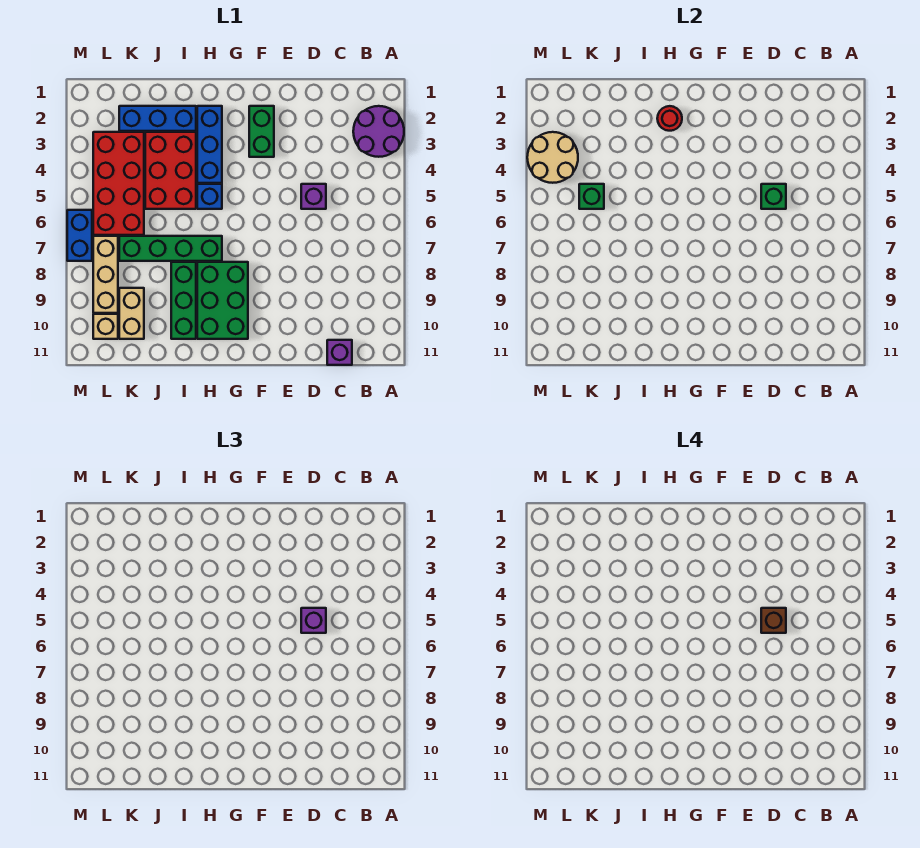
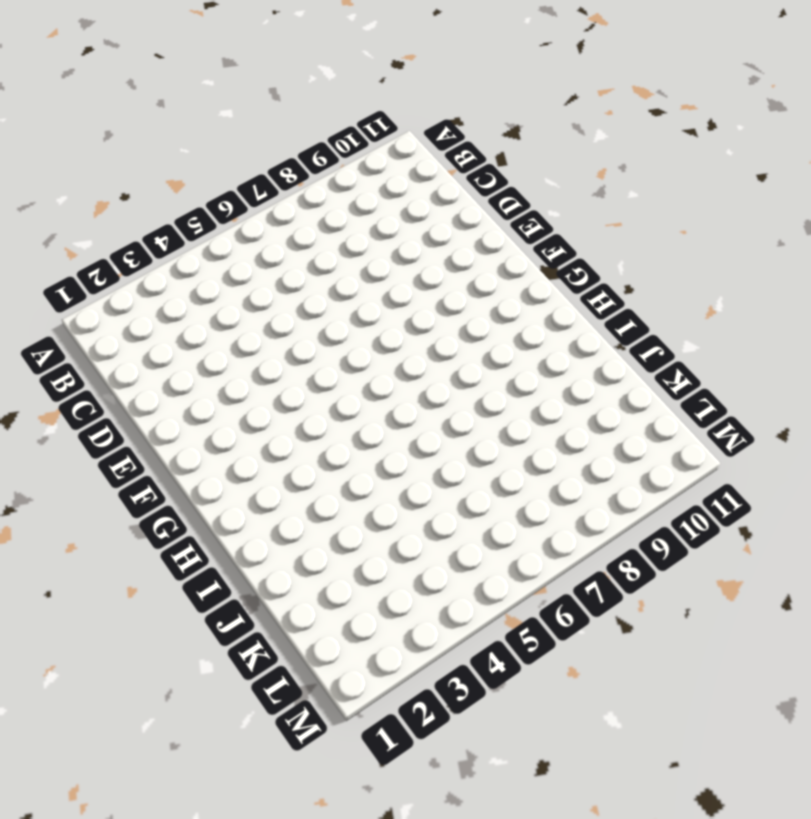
none -> purple round brick A2:B3 level 1
none -> purple brick C11 level 1
none -> purple brick D5 level 1

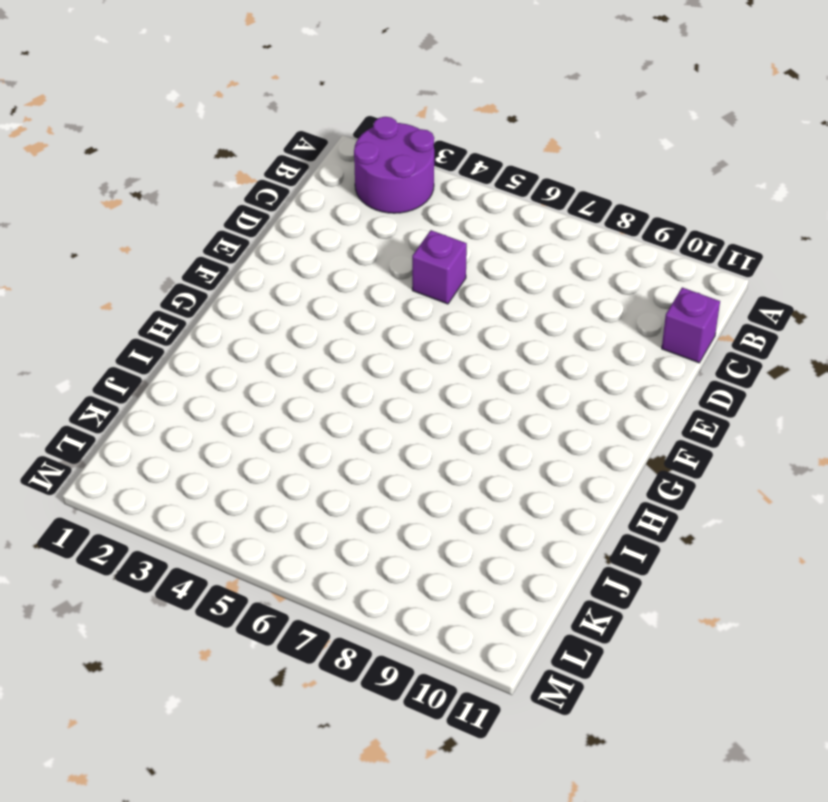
none -> green brick F2:F3 level 1
none -> green brick G8:H10 level 1
none -> blue brick H2:H4 level 1

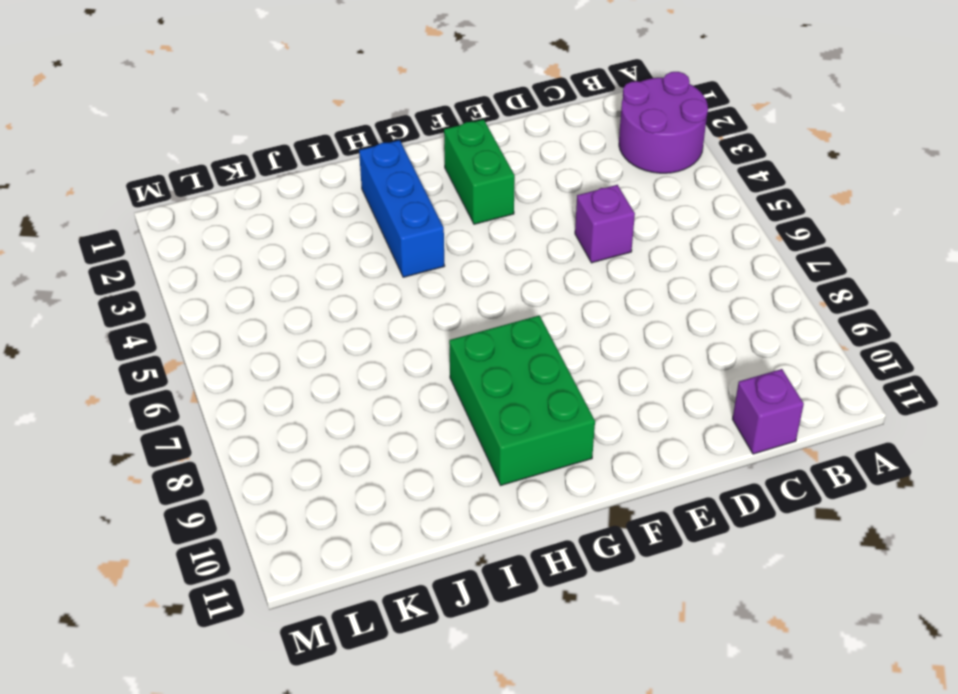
none -> blue brick H5 level 1
none -> green brick H7:K7 level 1
none -> blue brick I2:K2 level 1

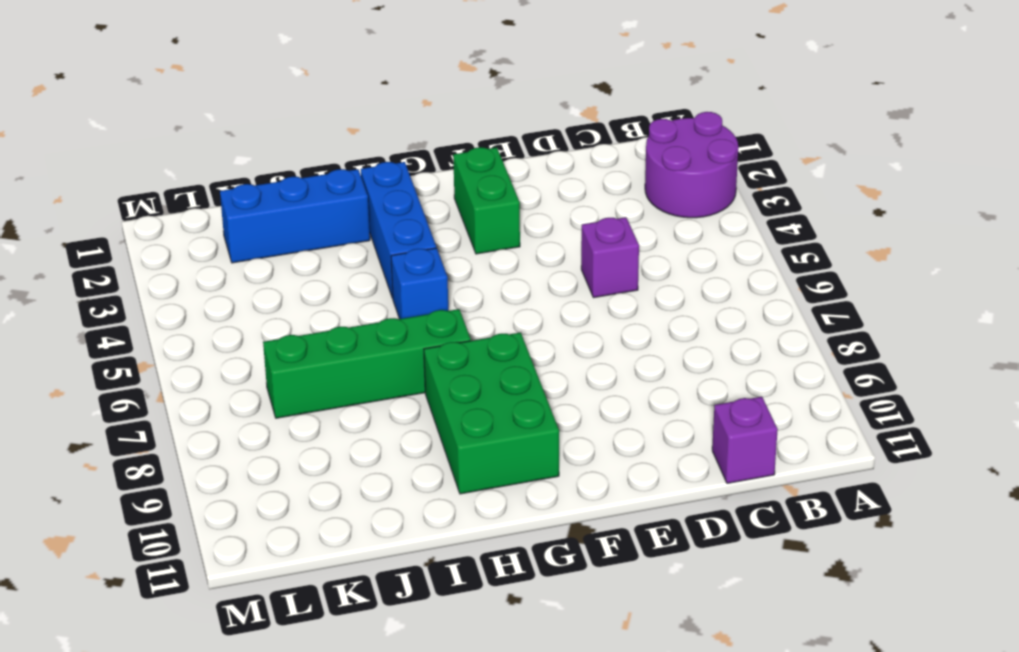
none -> red brick I3:J5 level 1
none -> green brick I8:I10 level 1
none -> red brick K3:L6 level 1

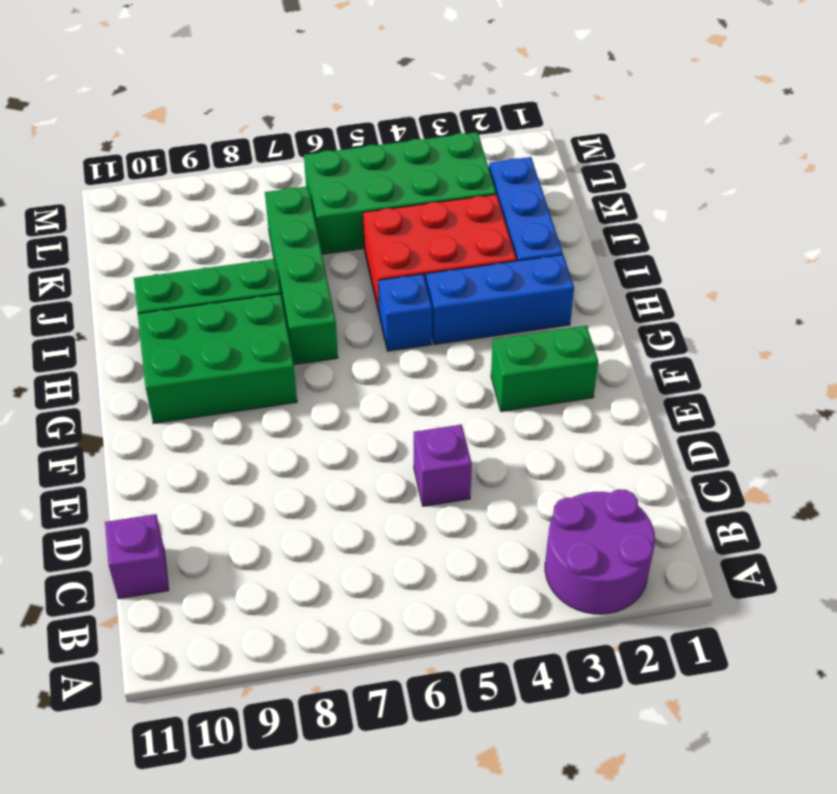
green brick K3:L6 level 1 -> red brick K3:L6 level 1
none -> tan brick K9:K10 level 1
none -> tan brick L7:L9 level 1
none -> tan brick L10 level 1

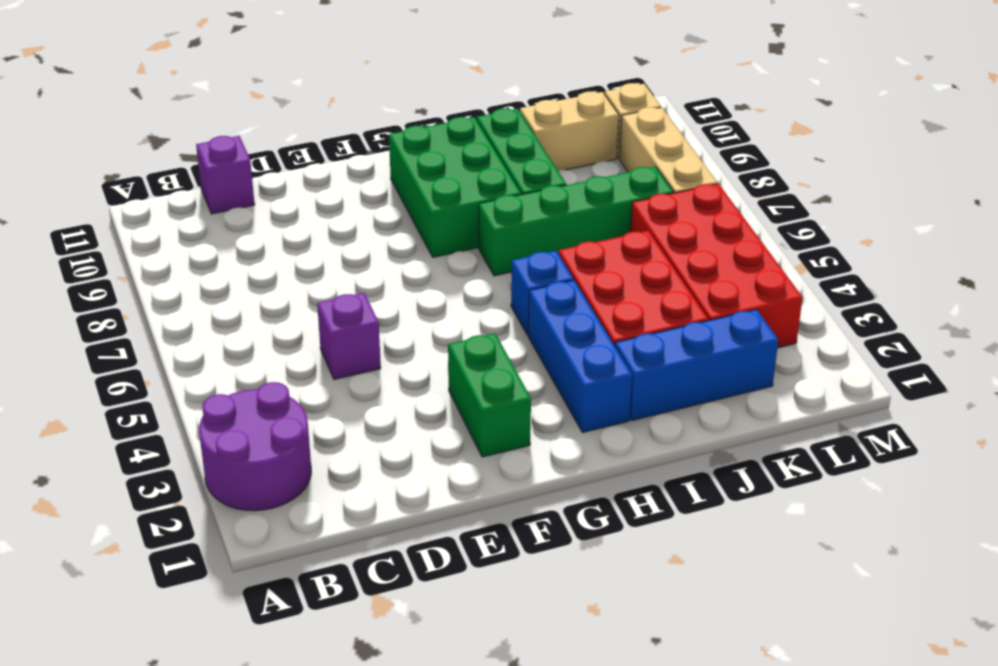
tan brick J10:K10 level 1 -> tan brick K9:K10 level 1
none -> blue brick M6:M7 level 1
none -> green brick D5 level 2
none -> red round brick H2 level 2

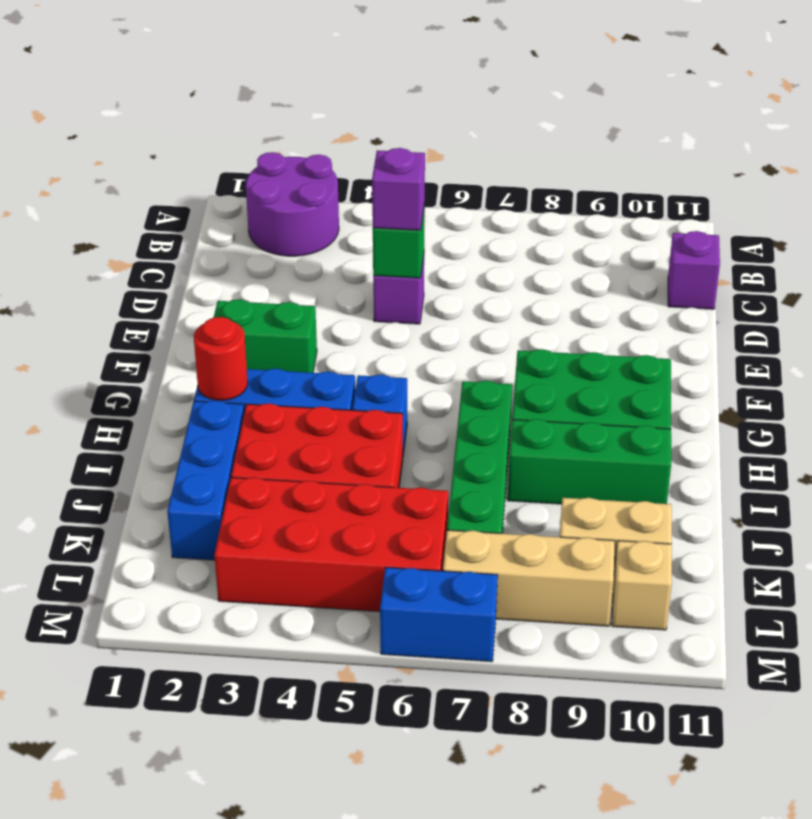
none -> green brick K5 level 2
none -> tan round brick L3:M4 level 2
none -> brown brick D5 level 4

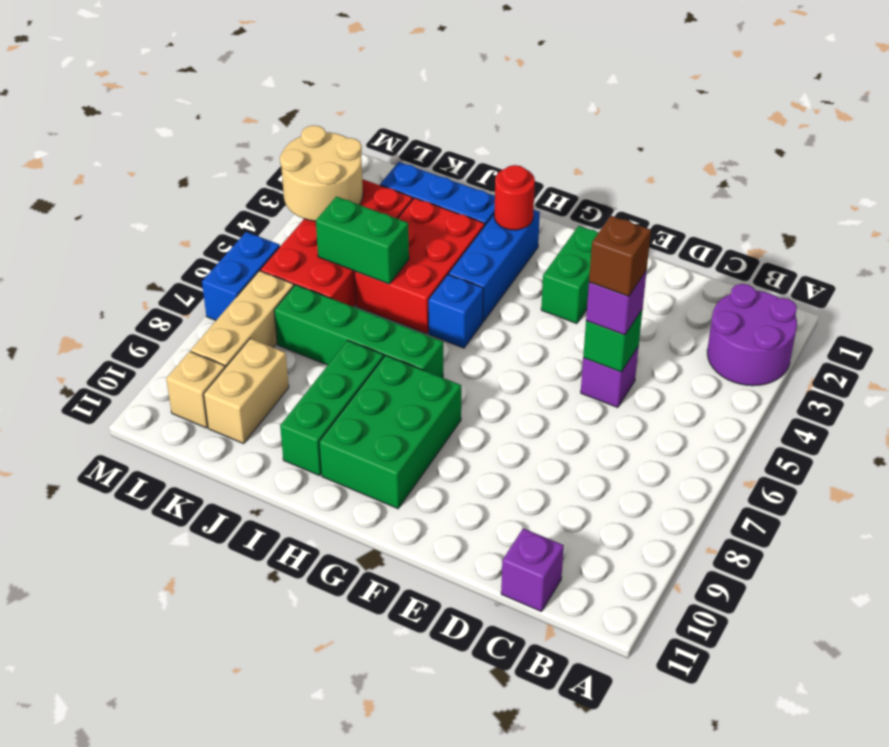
green brick J5:K5 level 2 -> green brick K5 level 2

